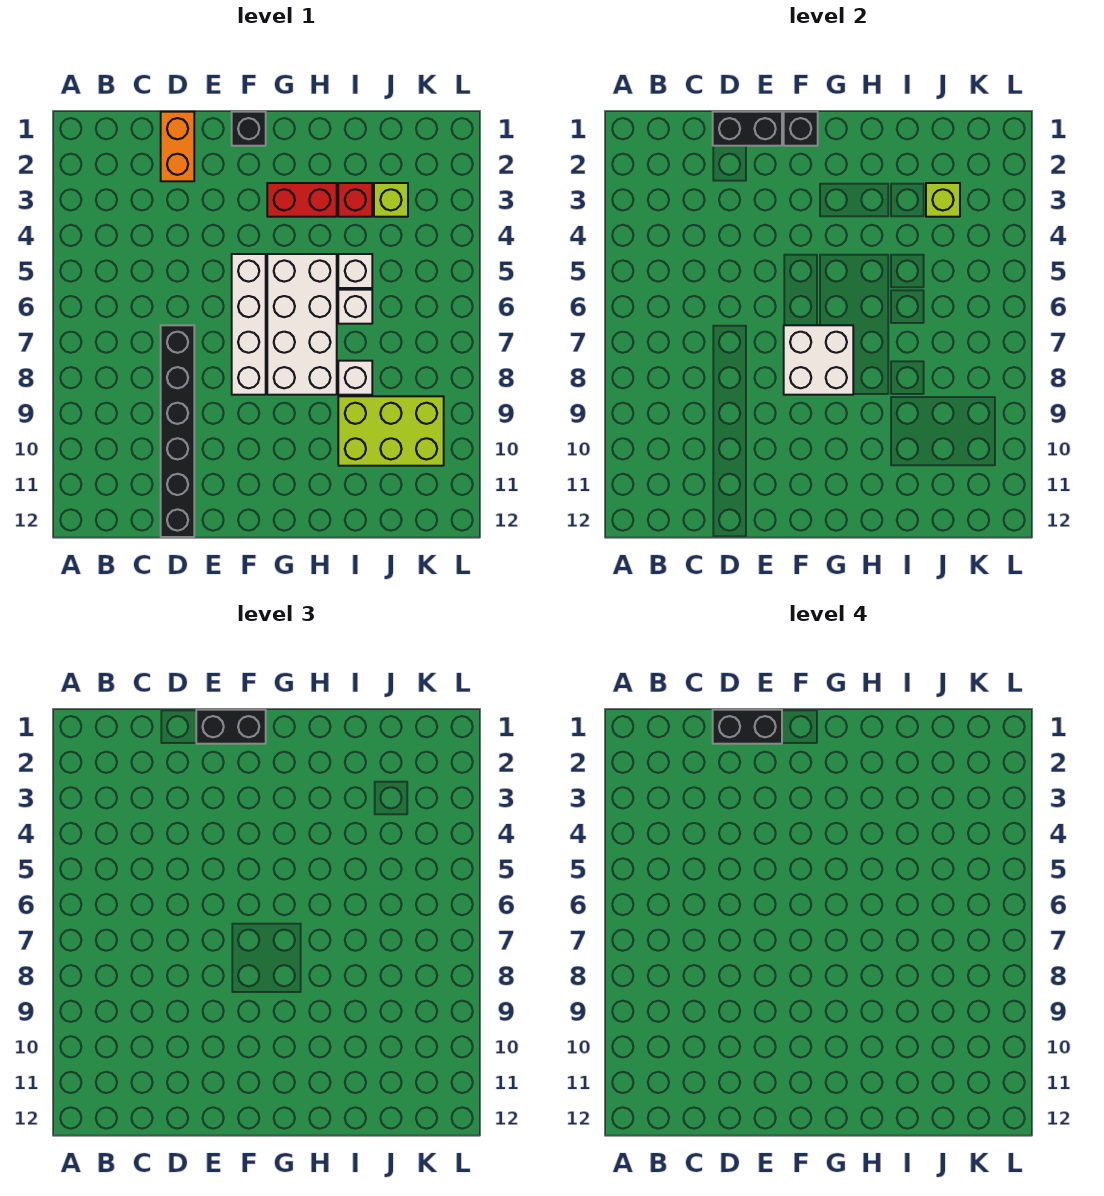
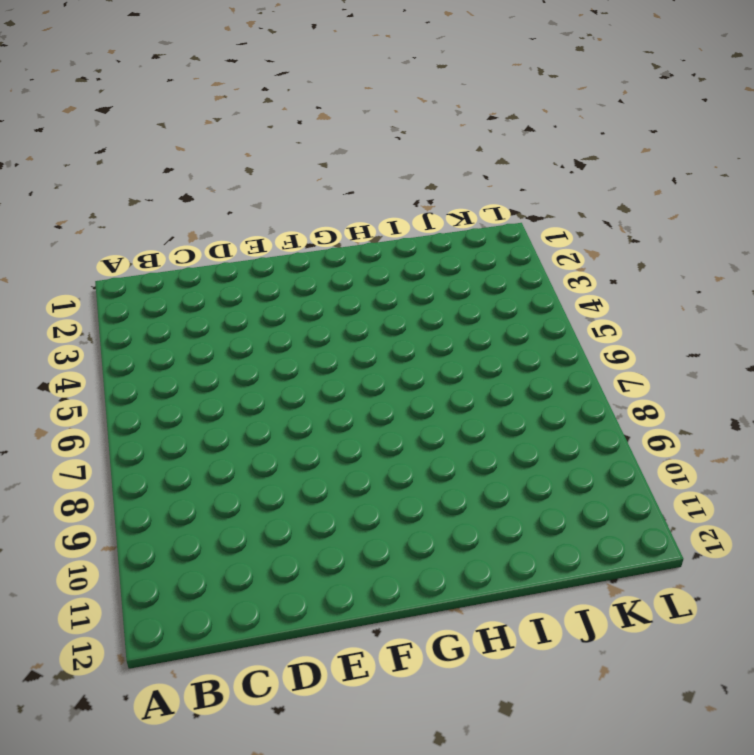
none -> orange brick D1:D2 level 1
none -> black brick D7:D12 level 1
none -> black brick F1 level 1

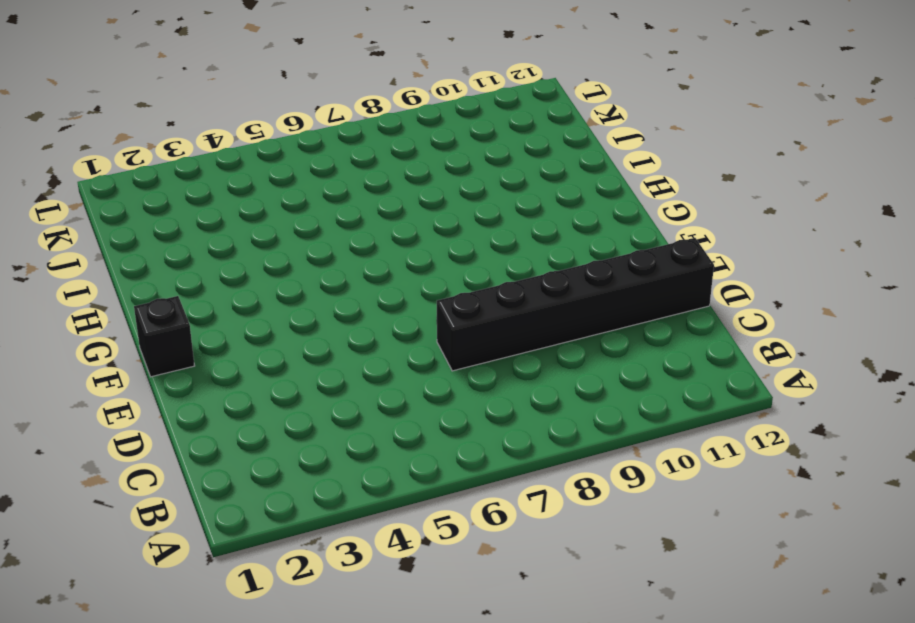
none -> orange brick D1:D2 level 1
none -> white brick F5:F8 level 1
none -> red brick G3:H3 level 1

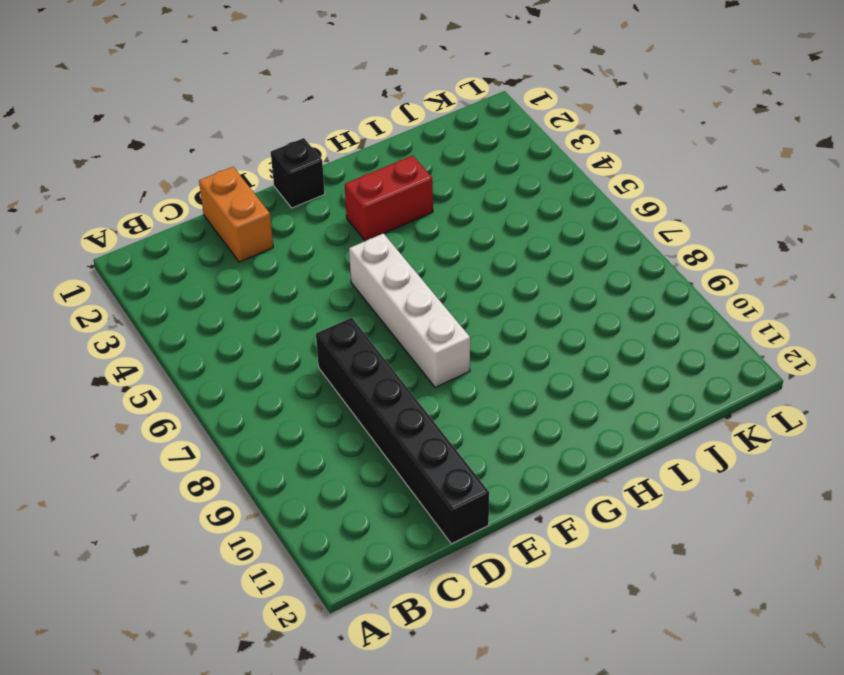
none -> white brick G5:H8 level 1
none -> red brick I3 level 1
none -> white brick I5 level 1

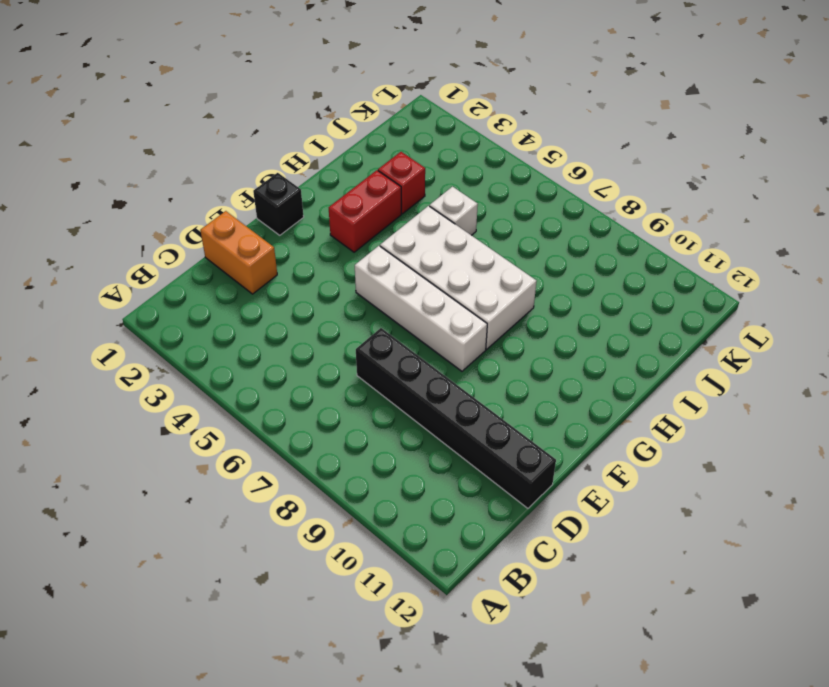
none -> white brick I6 level 1
none -> white brick I8 level 1
none -> lime brick I9:K10 level 1

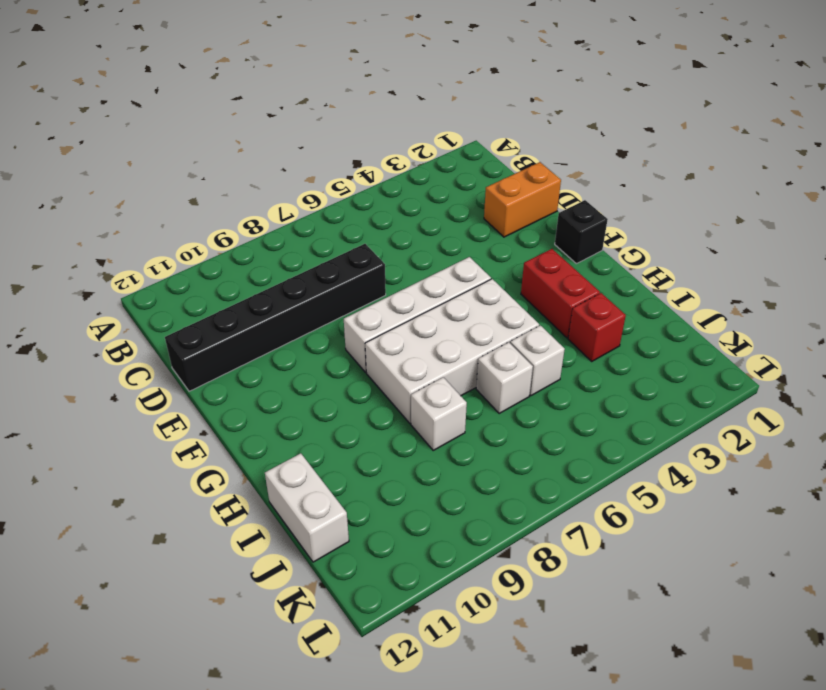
white brick I12:J12 level 1 -> none
none -> lime brick I9:K10 level 1
none -> lime brick J3 level 1
none -> black brick D1:E1 level 2

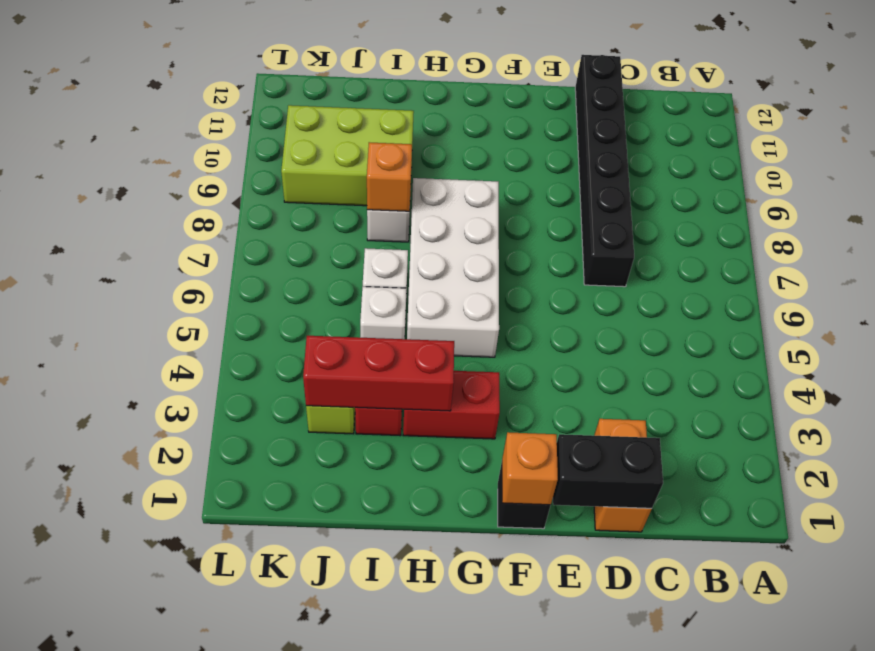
orange brick F1 level 2 -> black brick F1 level 2
red brick H3:J3 level 2 -> lime brick J3 level 2
orange brick I8 level 2 -> none
none -> white brick F5:F8 level 1
none -> white brick F7:G8 level 2
none -> black brick E1:F1 level 3

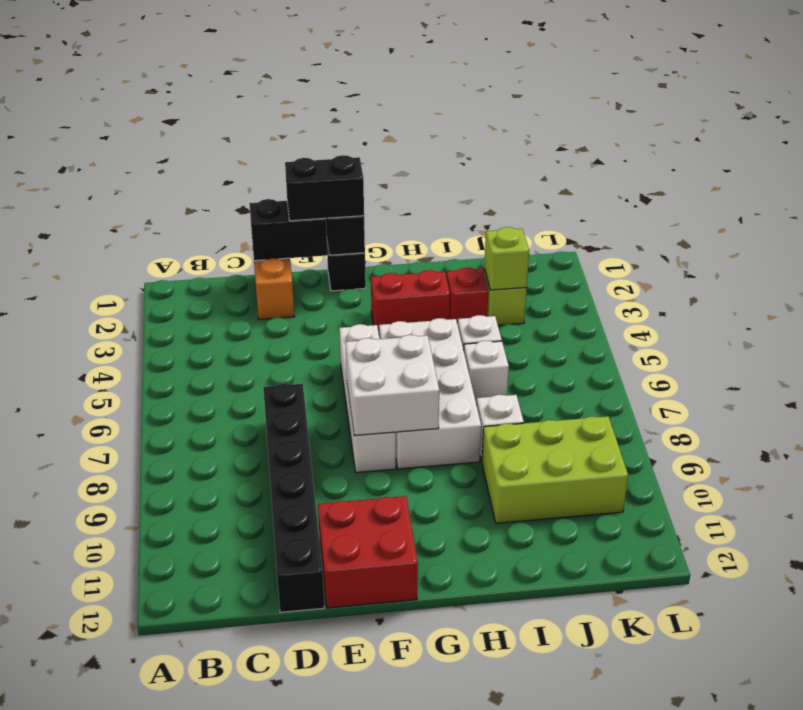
red brick E11:F12 level 1 -> none
none -> black brick D1:E1 level 4

